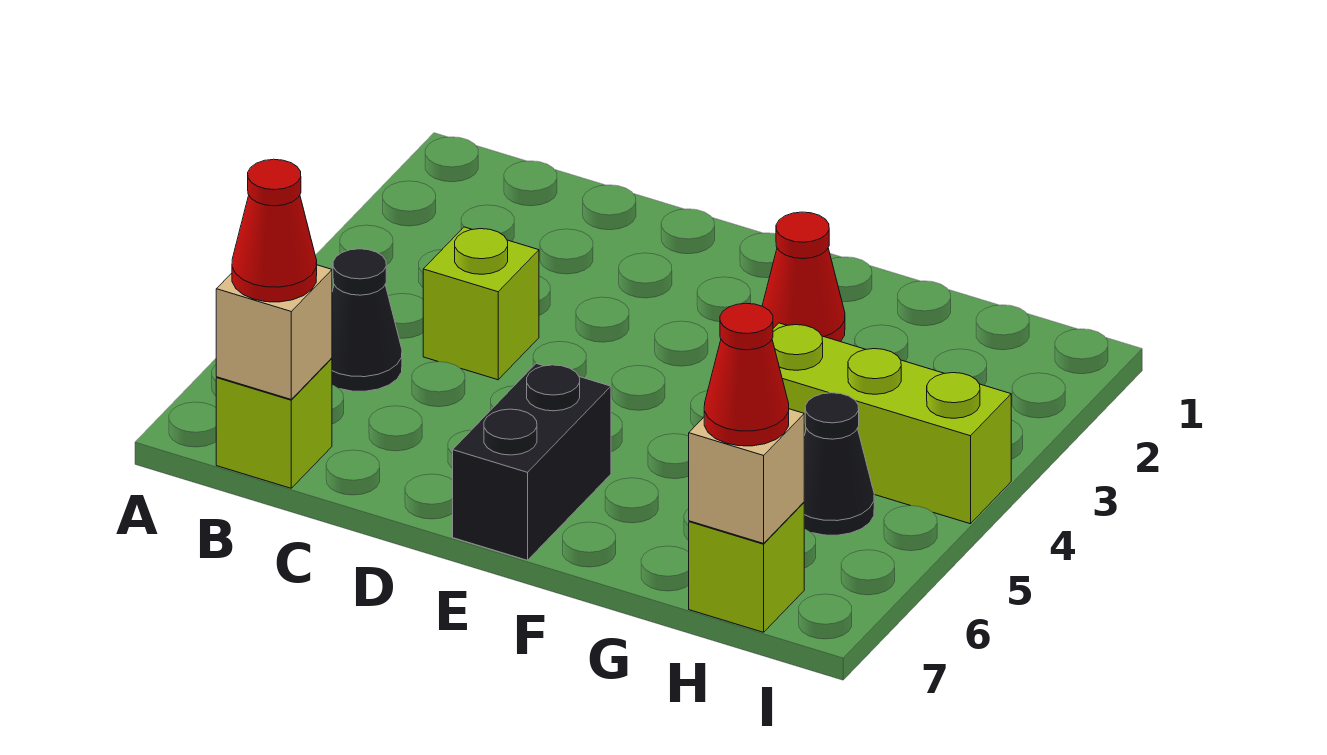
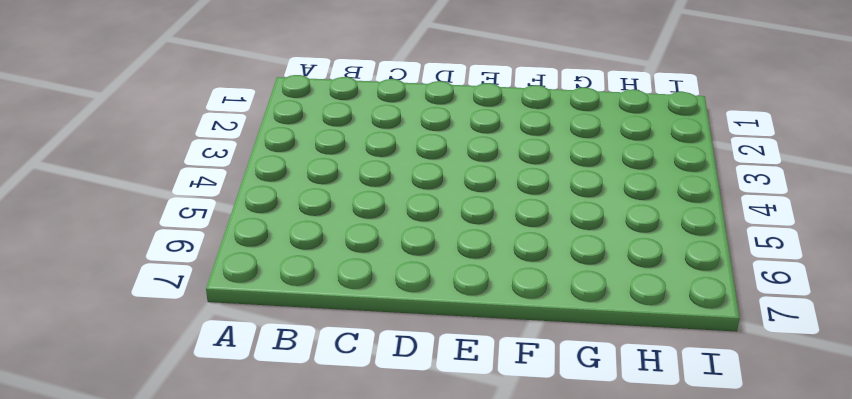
none -> black cone B5 level 1
none -> lime brick B7 level 1
none -> lime brick C4 level 1

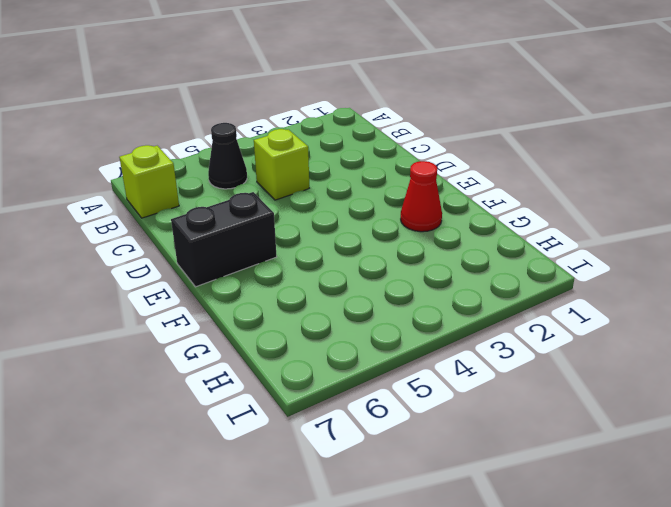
none -> lime brick G4:I4 level 1
none -> black cone H5 level 1
none -> lime brick H7 level 1

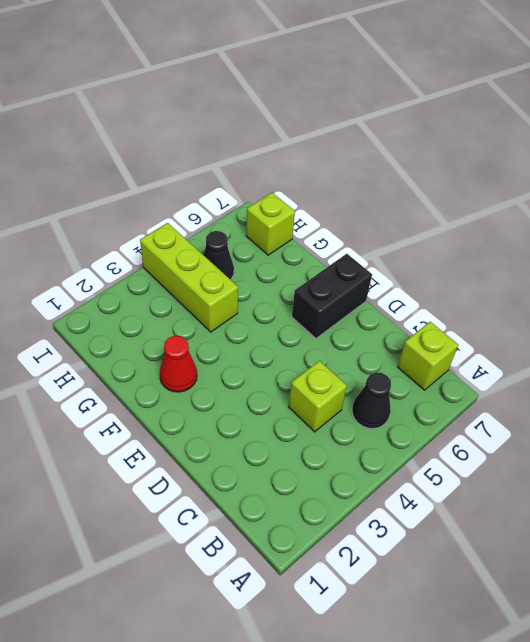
none -> tan brick B7 level 2
none -> tan brick H7 level 2
none -> red cone B7 level 3

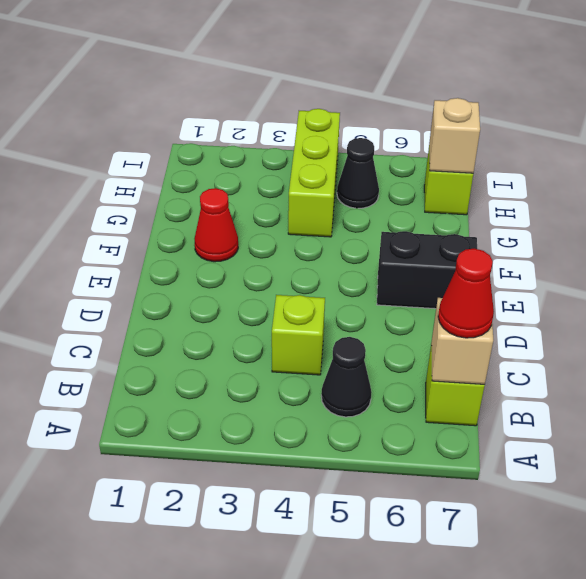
none -> red cone H7 level 3

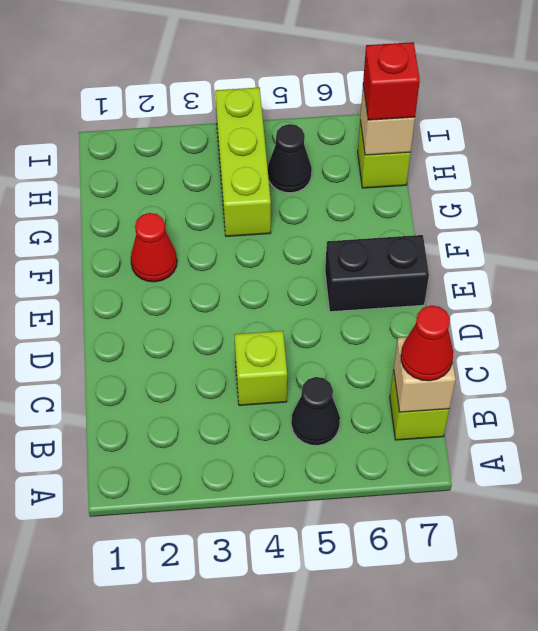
red brick H7 level 3 -> red cone H7 level 3

